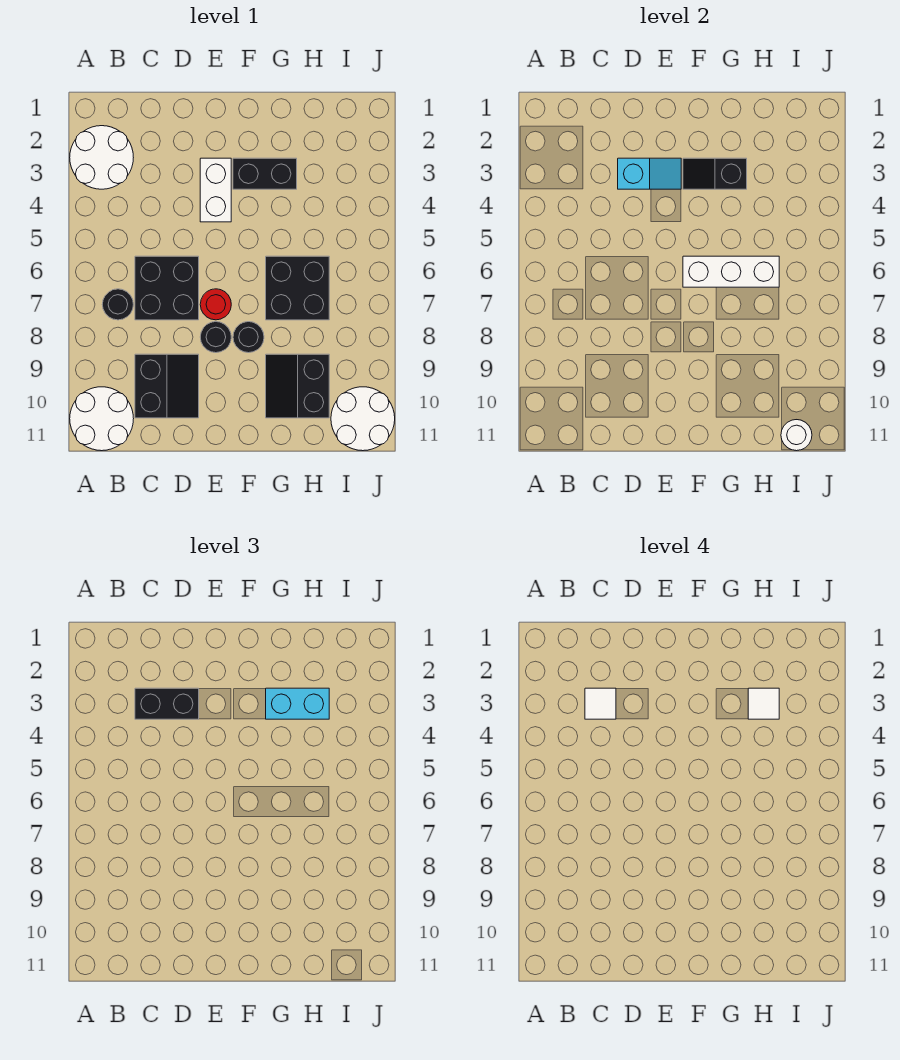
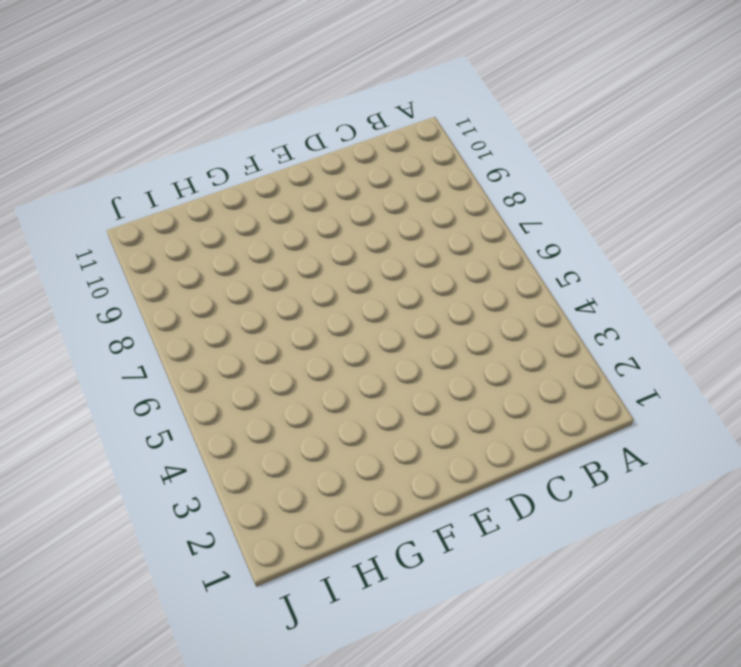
none -> white round brick A2:B3 level 1
none -> white round brick A10:B11 level 1
none -> black round brick B7 level 1

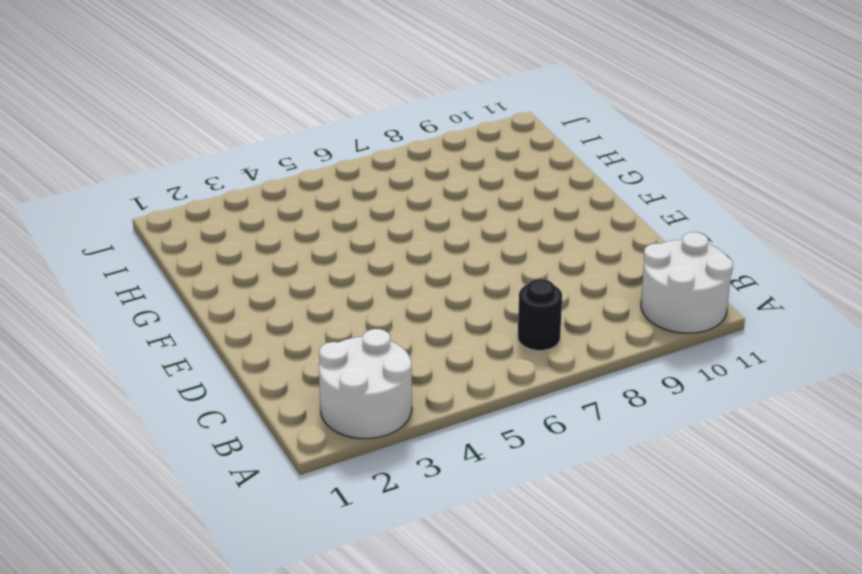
none -> black brick C6:D7 level 1
none -> black slope C9:D10 level 1 top C
none -> white brick E3:E4 level 1

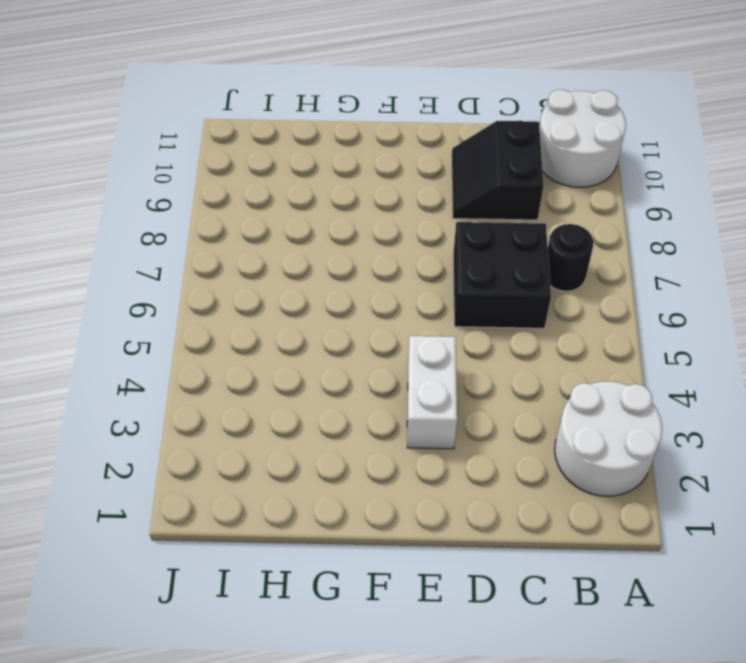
none -> red round brick E7 level 1
none -> black round brick E8 level 1
none -> black brick F3:G3 level 1

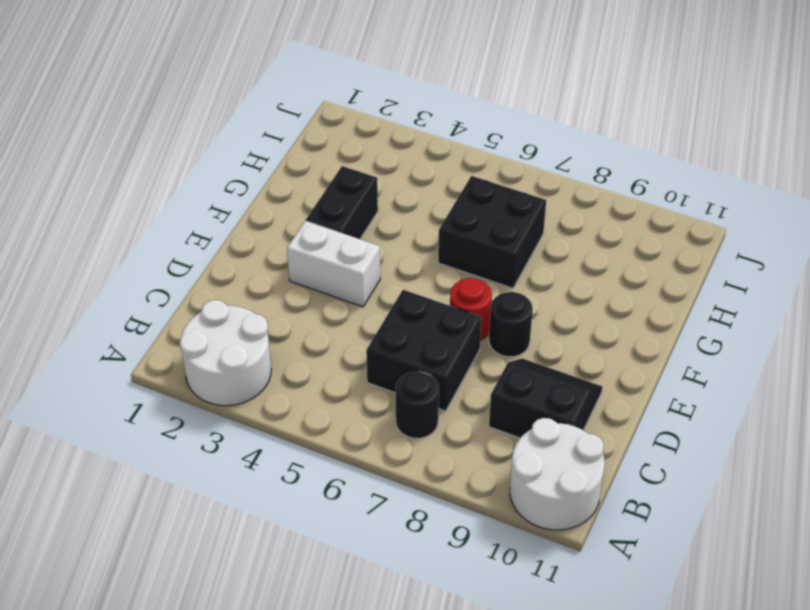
none -> black round brick F8 level 1
none -> black slope G9:H10 level 1 top H
none -> white round brick I10:J11 level 1

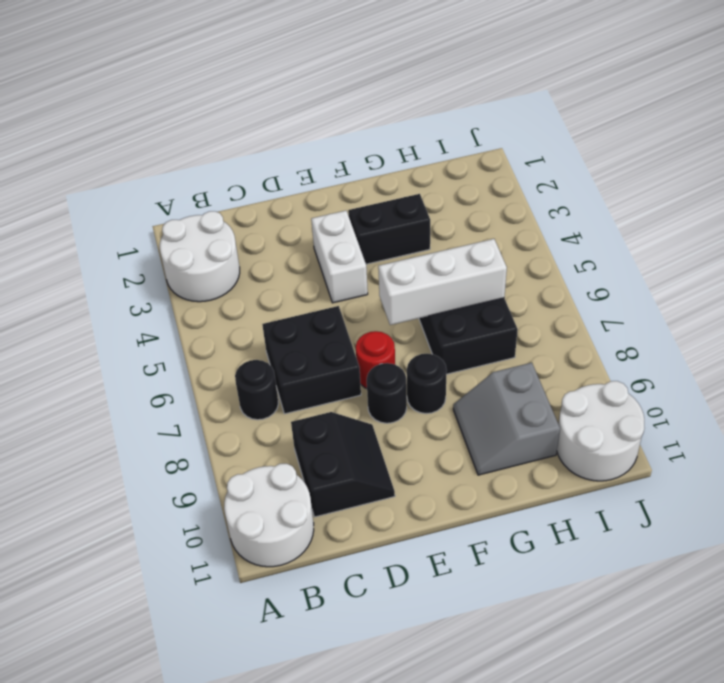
grey slope G9:H10 level 1 top H -> black slope G9:H10 level 1 top H
none -> cyan slope D3:E3 level 2 top D
none -> black slope F3:G3 level 2 top G
none -> white round brick I11 level 2

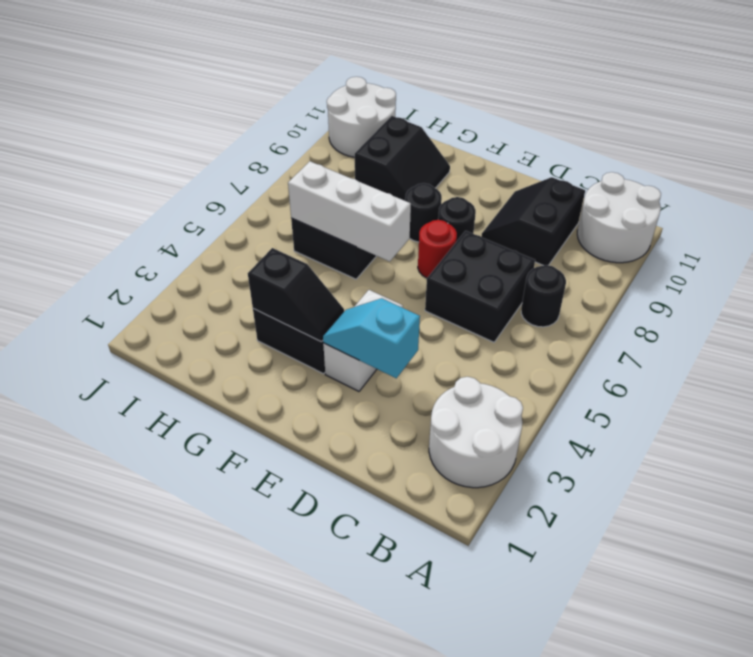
none -> white round brick I11 level 2
none -> black brick C3:D3 level 3
none -> cyan brick G3:H3 level 3

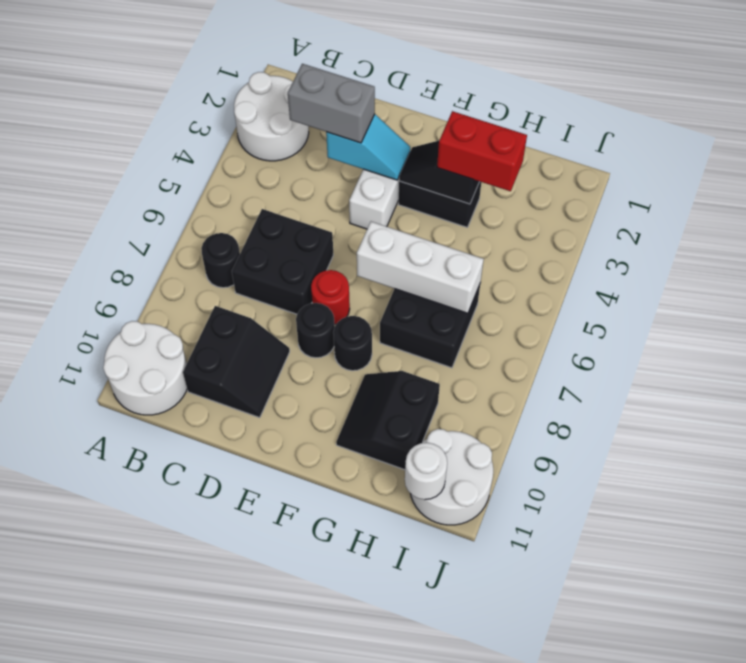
grey brick C3:D3 level 3 -> black brick C3:D3 level 3
red brick G3:H3 level 3 -> cyan brick G3:H3 level 3
none -> white tile C3 level 4
none -> white tile H3 level 4

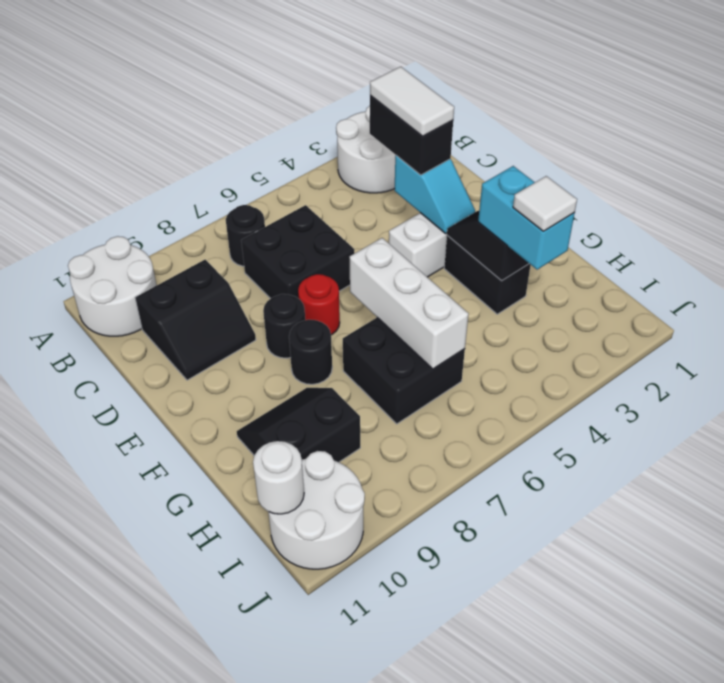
white tile C3:D3 level 4 -> white tile C3 level 4

